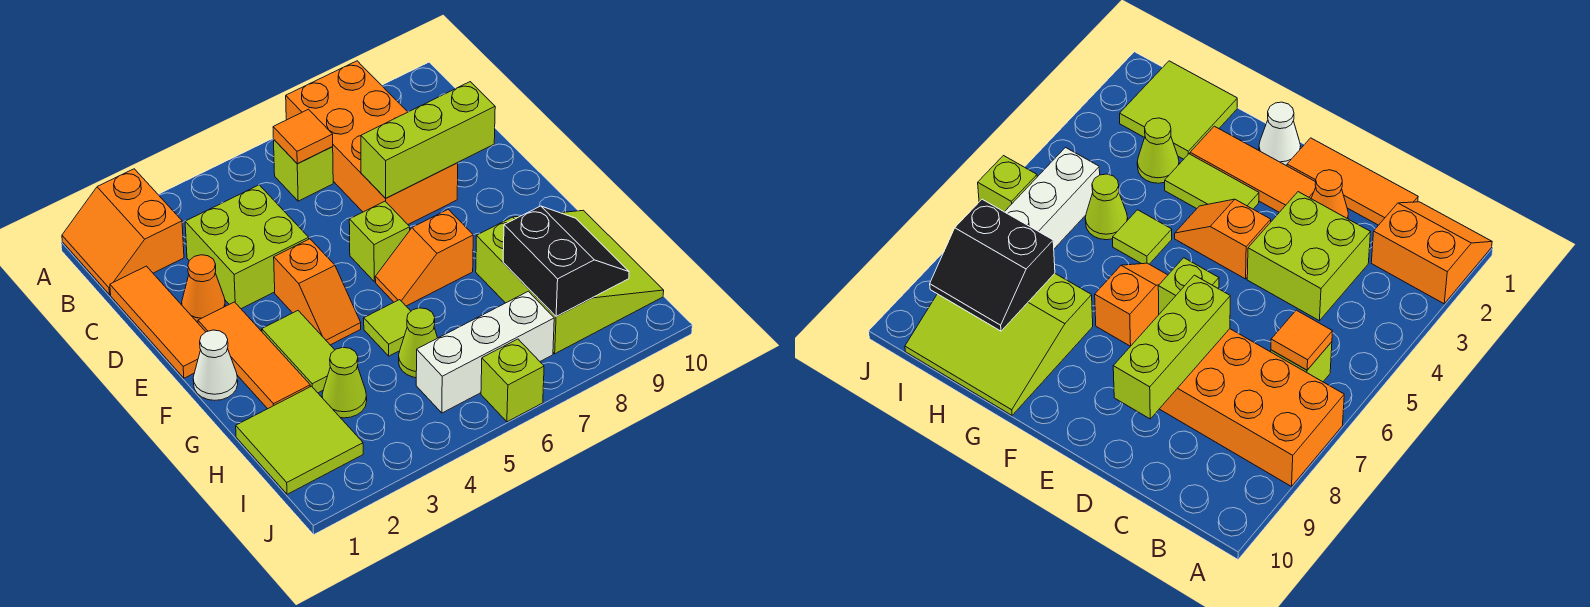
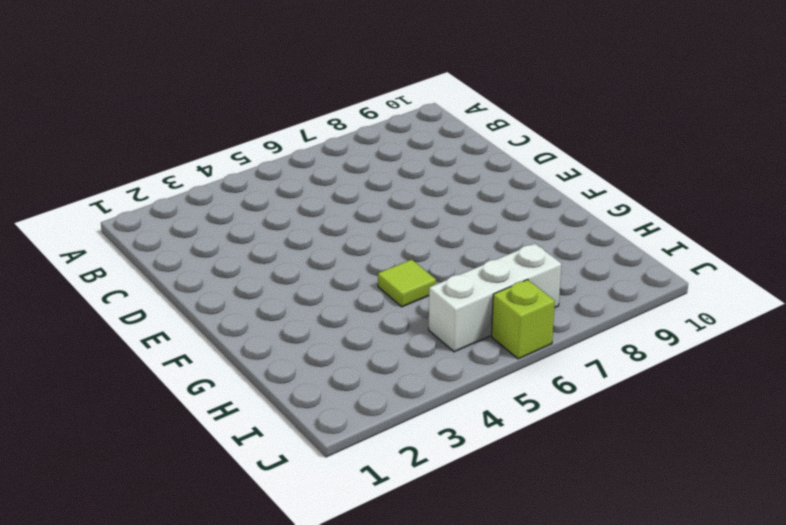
none -> orange slope A1:B2 level 1 top 2
none -> orange brick A7:D8 level 1
none -> lime brick B6 level 1

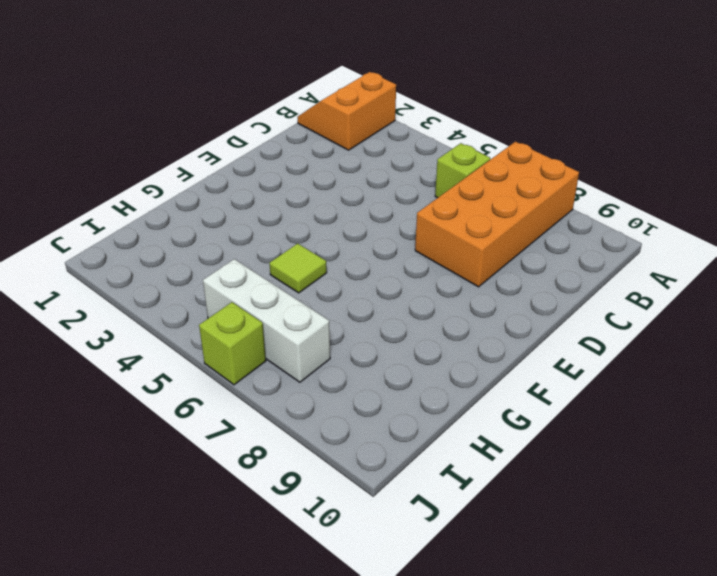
none -> orange tile C1:E1 level 1
none -> lime brick C3:D4 level 1
none -> orange cone D2 level 1

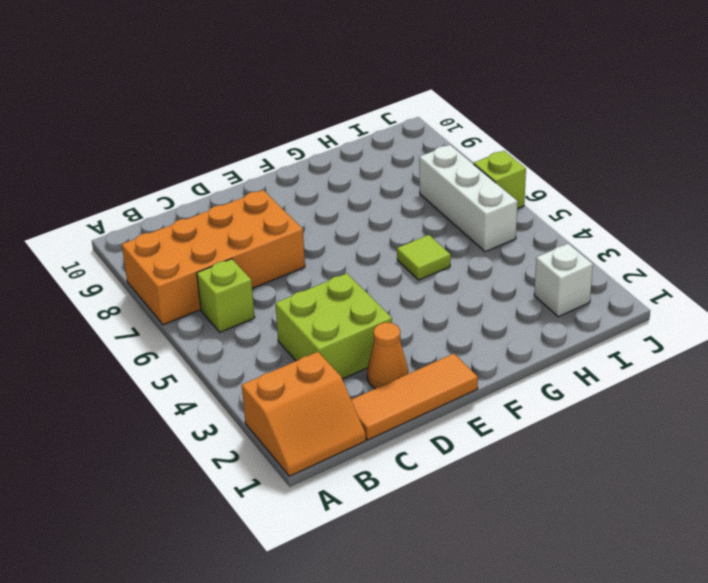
white brick I2 level 1 -> lime tile H1:I2 level 1
none -> orange tile E2:G2 level 1
none -> orange slope E4:F4 level 1 top E
none -> lime brick E6 level 1

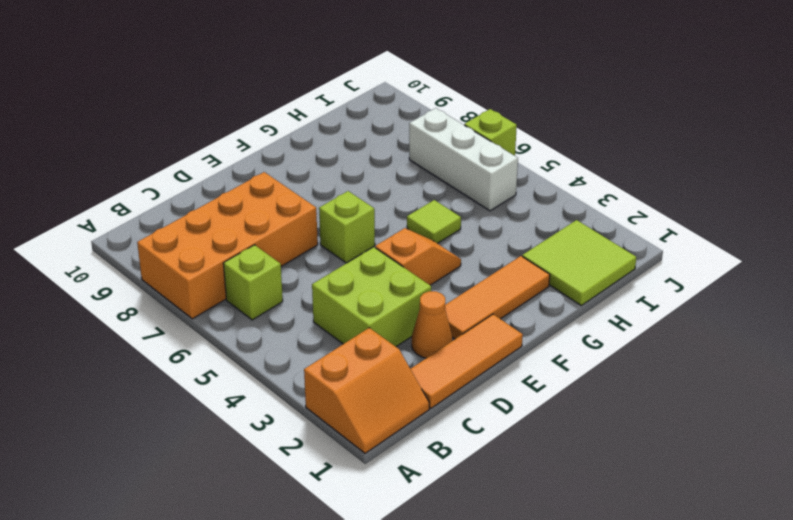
none -> white cone F1 level 1
none -> lime tile F3:G3 level 1
none -> orange slope F6:F7 level 1 top 7

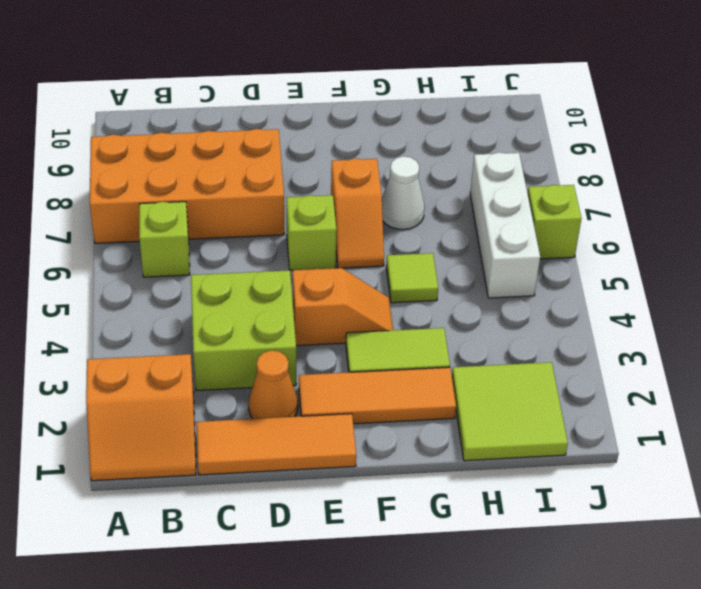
white cone G7 level 1 -> white cone F1 level 1
none -> lime slope G8:I10 level 1 top 8
none -> lime cone H3 level 1
none -> lime cone H5 level 1

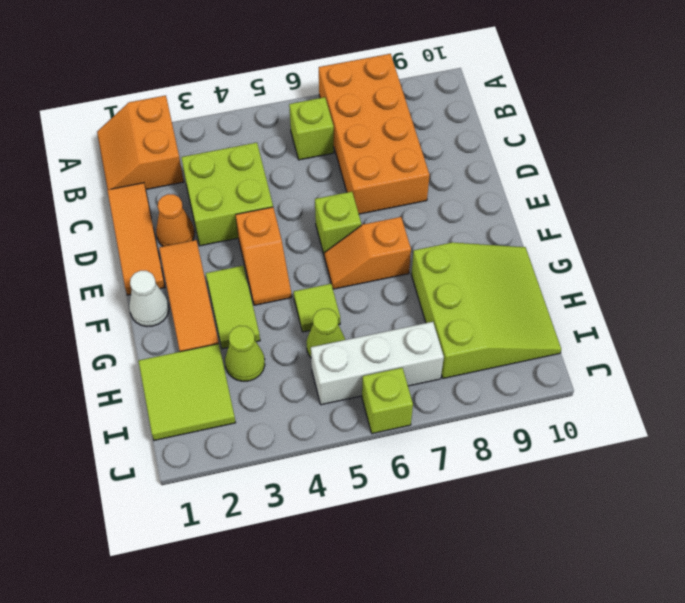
none -> orange tile B6 level 2
none -> lime brick D7:D9 level 2
none -> black slope H8:I9 level 2 top 8

